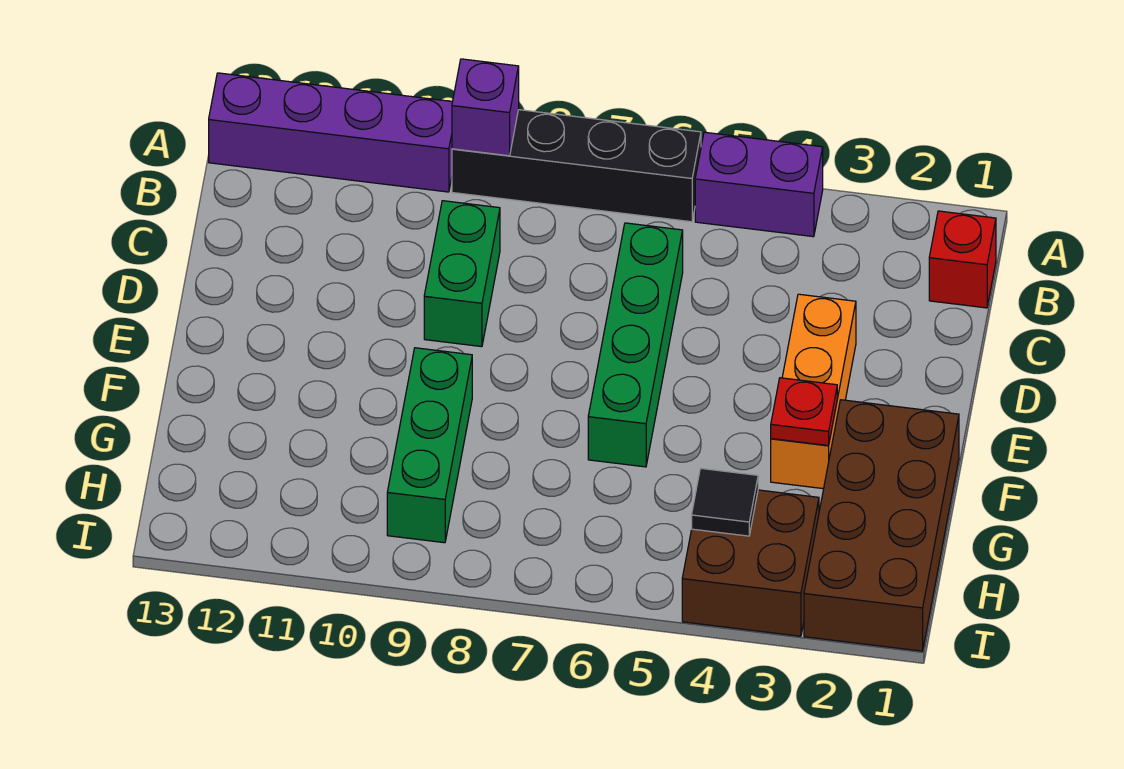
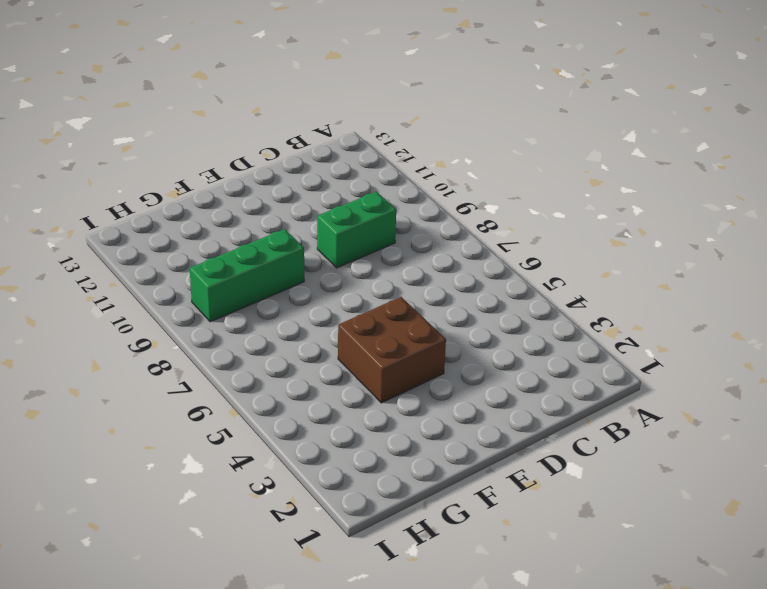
brown brick E4:F5 level 1 -> brown brick H3:I4 level 1
none -> purple brick A4:A5 level 1
none -> black brick A6:A9 level 1
none -> purple brick A10:A13 level 1

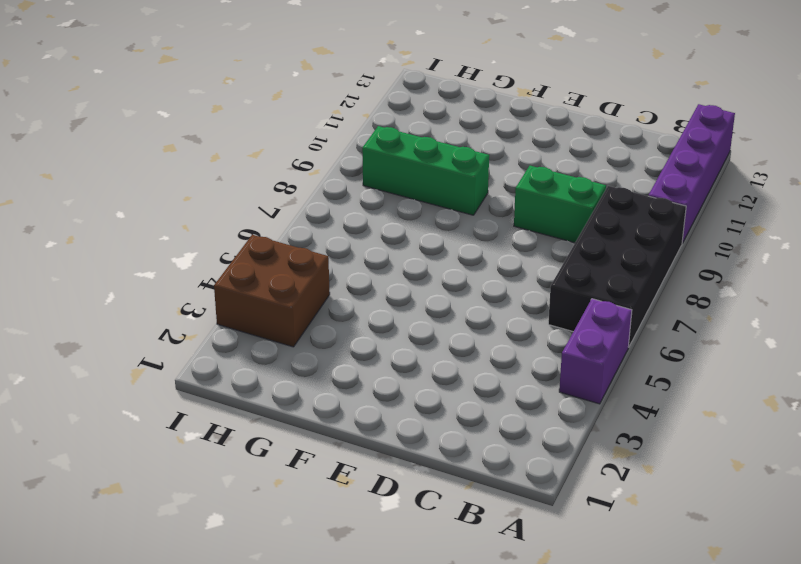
black brick A6:B9 level 1 -> black brick A6:A9 level 1
none -> red brick B1 level 1
none -> green brick C6:F6 level 1
none -> orange brick D3:F3 level 1

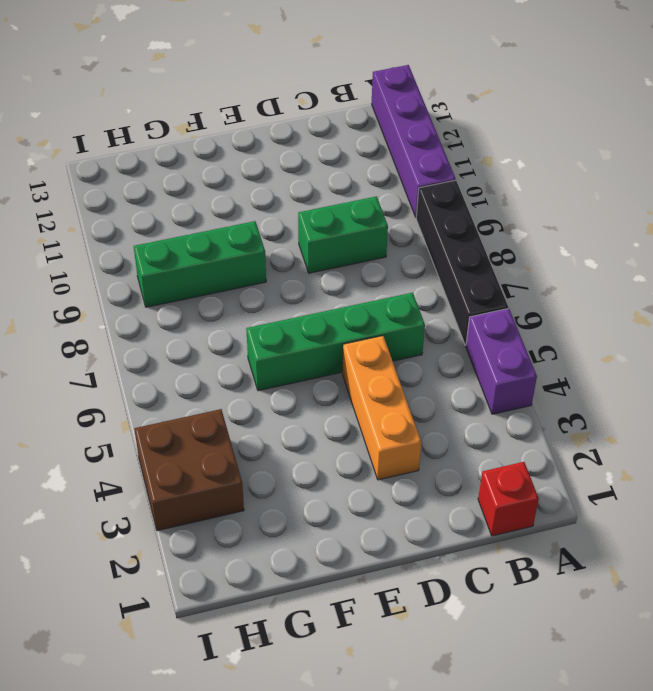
orange brick D3:D5 level 1 -> orange brick D3:F3 level 1
none -> brown brick F1:I2 level 1
none -> purple brick A9 level 2
none -> red plate F3 level 2

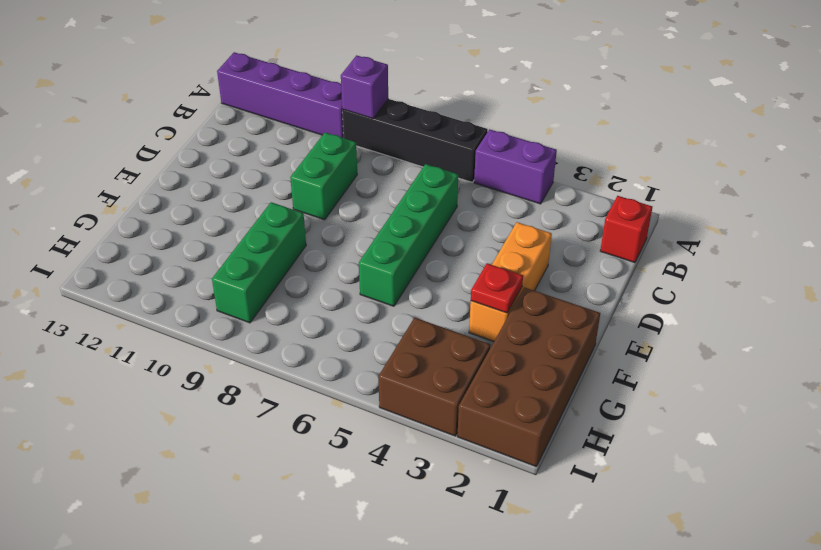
none -> black tile H4 level 2

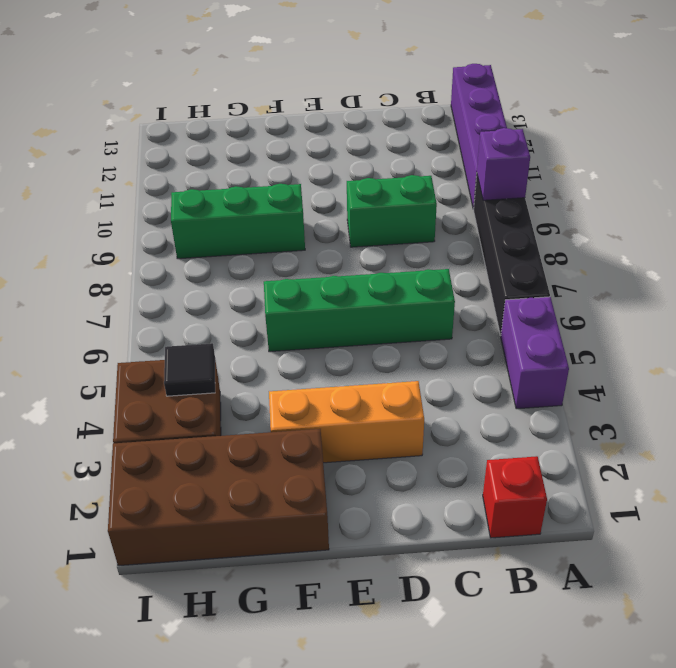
none -> red plate F3 level 2

